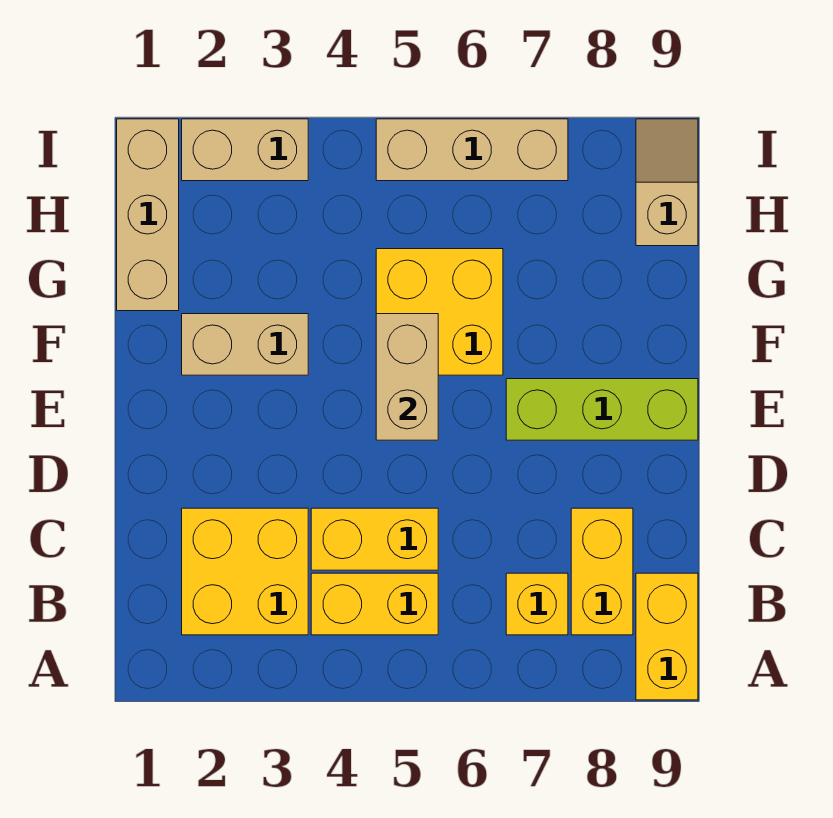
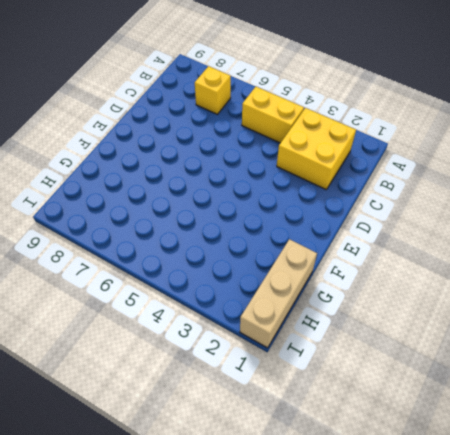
none -> yellow brick A9:B9 level 1
none -> yellow brick B8:C8 level 1
none -> yellow brick C4:C5 level 1

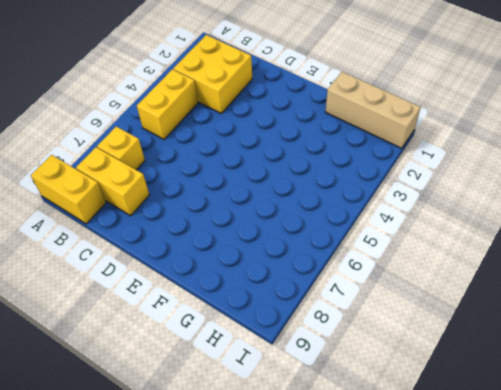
none -> yellow brick C4:C5 level 1
none -> lime brick E7:E9 level 1
none -> tan brick F2:F3 level 1

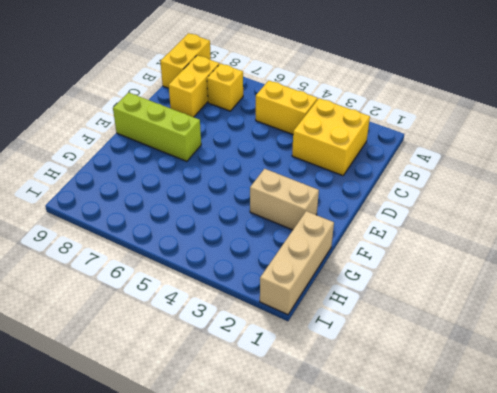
none -> yellow brick C4:C5 level 1
none -> yellow brick F5:G6 level 1
none -> tan slope H9:I9 level 1 top H

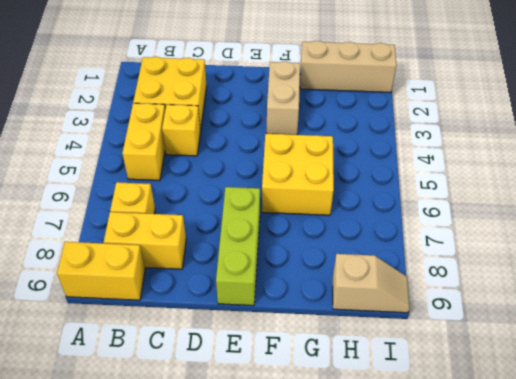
yellow brick C4 level 1 -> yellow brick C4:C5 level 1
none -> tan brick I2:I3 level 1
none -> tan brick I5:I7 level 1
none -> tan brick E5:F5 level 2

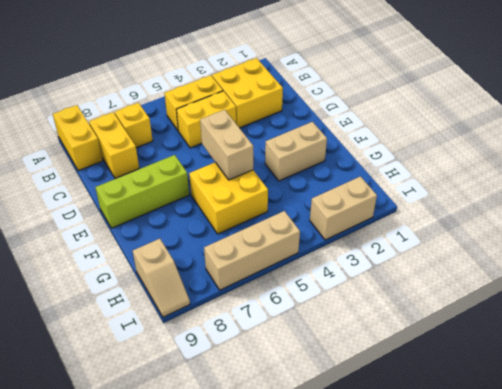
none -> tan brick G1:I1 level 1

